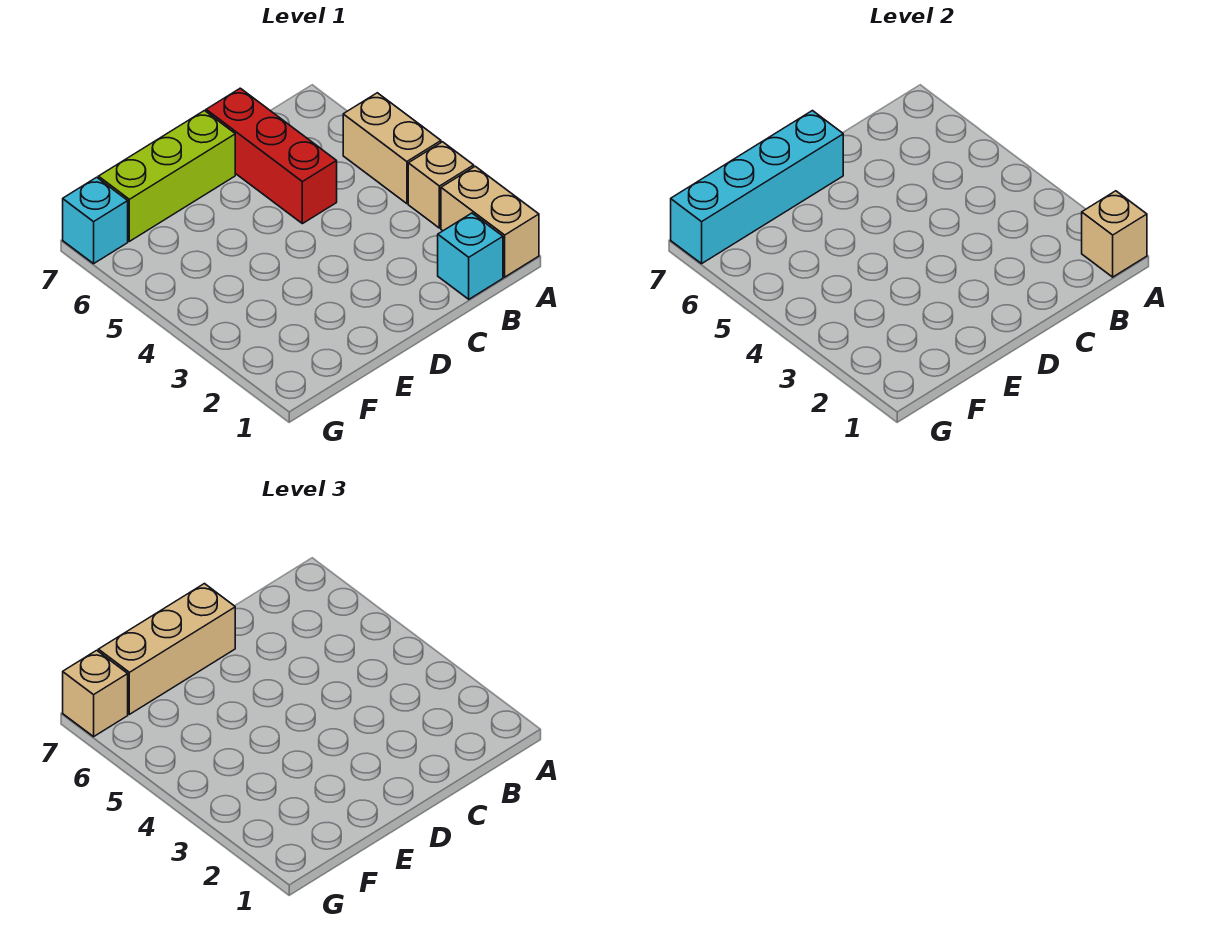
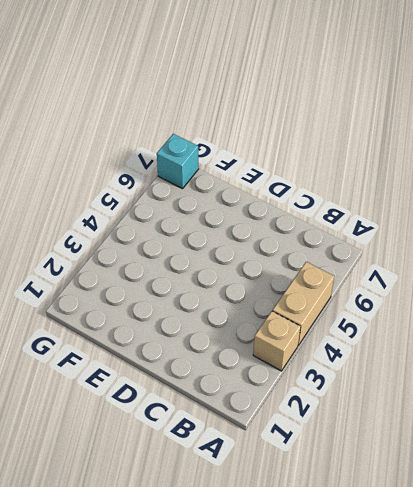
none -> tan brick A1:A2 level 1
none -> cyan brick B1 level 1

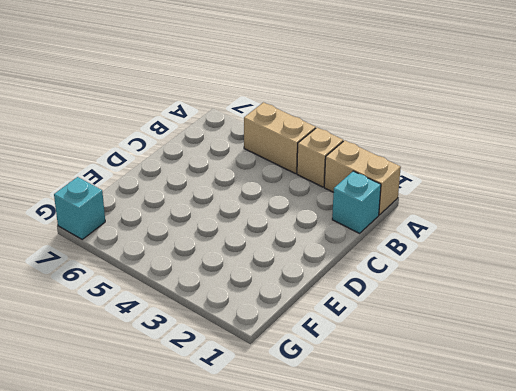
none -> red brick C5:C7 level 1
none -> lime brick D7:F7 level 1

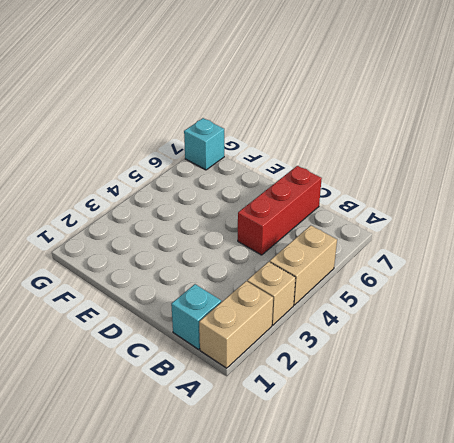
none -> lime brick D7:F7 level 1
none -> tan brick A1 level 2

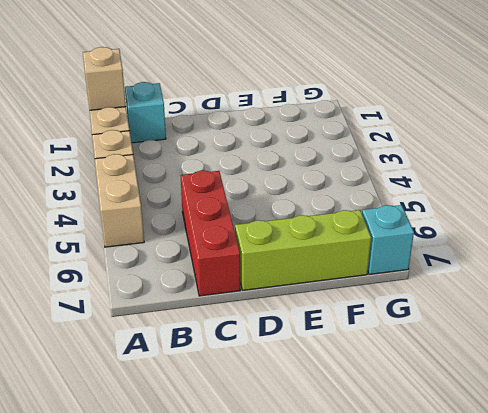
none -> cyan brick D7:G7 level 2
none -> tan brick D7:F7 level 3

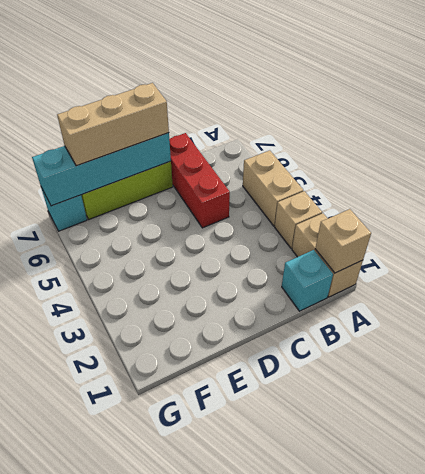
none -> tan brick G7 level 3

